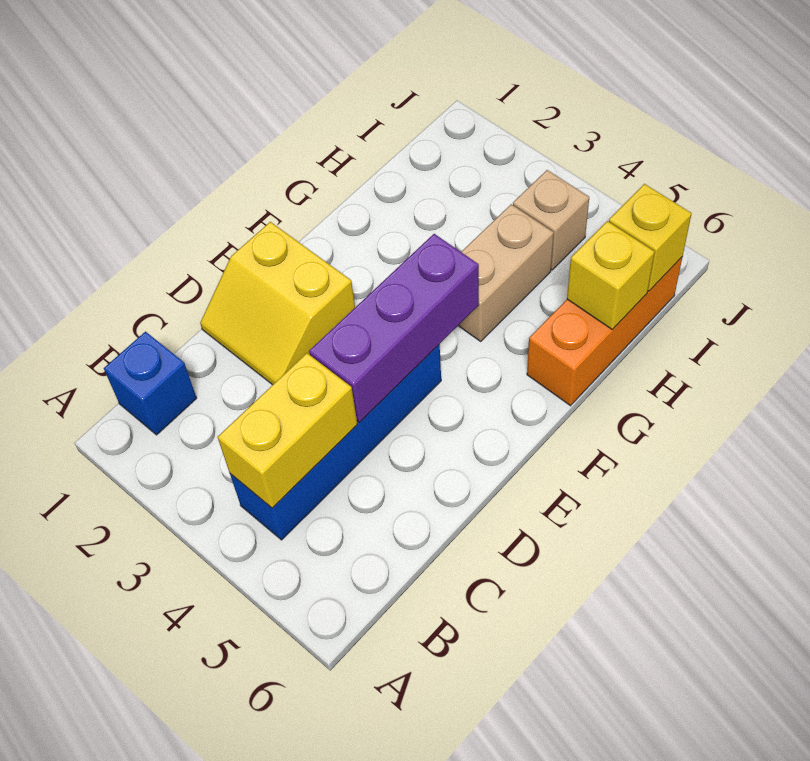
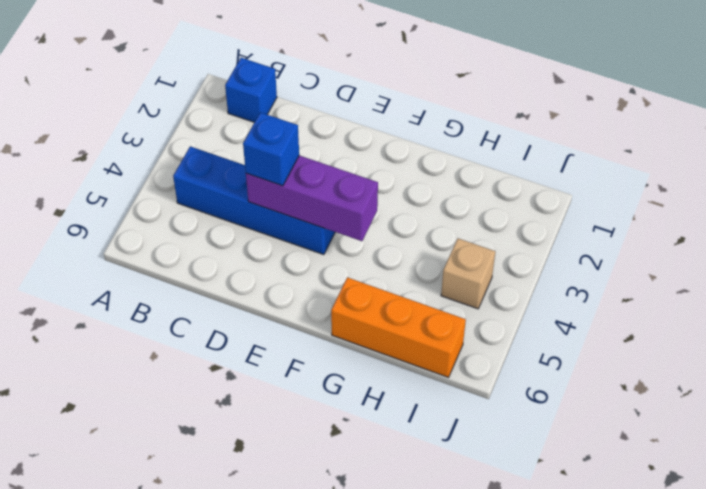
blue brick D4 level 3 -> none
none -> yellow slope D1:E2 level 1 top E
none -> tan brick G4:H4 level 1

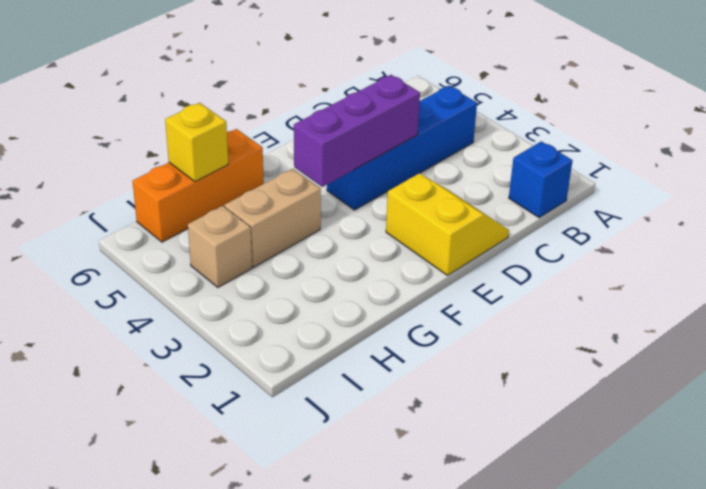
none -> yellow brick B4:C4 level 2
none -> yellow brick I6 level 2

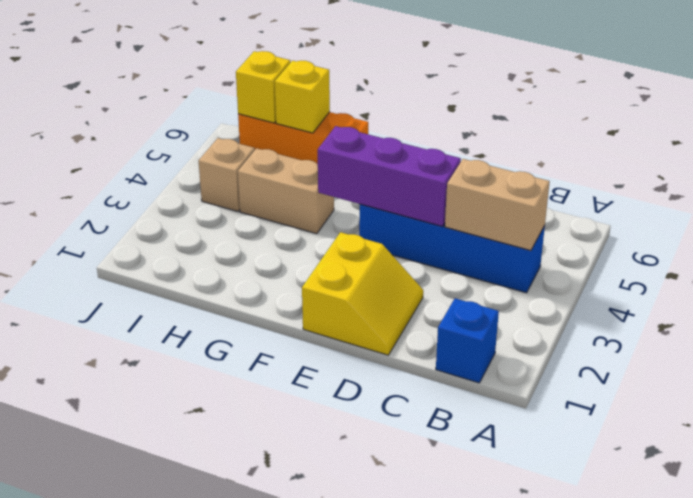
tan brick B4:C4 level 2 -> yellow brick B4:C4 level 2

